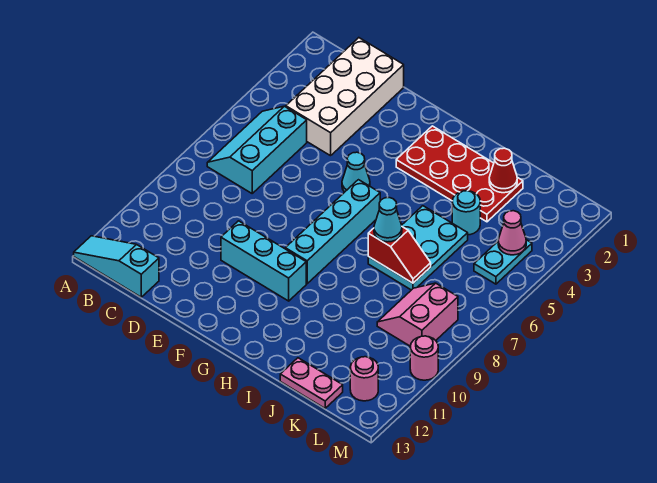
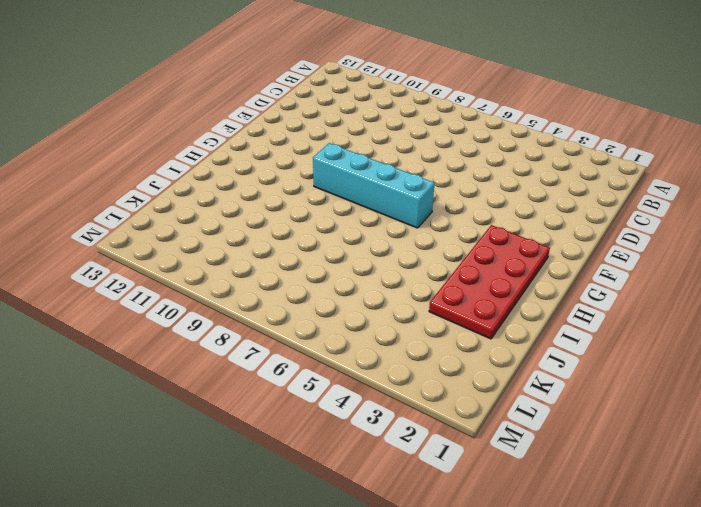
none -> cyan slope A13:C13 level 1 top C
none -> cyan slope B5:C7 level 1 top C
none -> white brick C1:D4 level 1

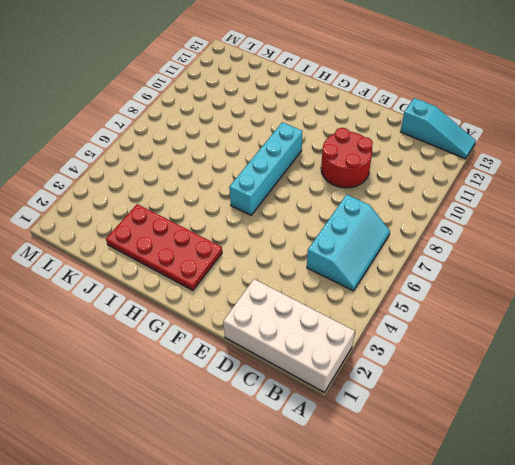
white brick A1:D2 level 1 -> white brick C1:D4 level 1
red round brick D9:E10 level 1 -> cyan brick E10:G10 level 1
none -> cyan cone F5 level 1
none -> cyan plate I5:J7 level 1
none -> cyan round brick J4 level 1

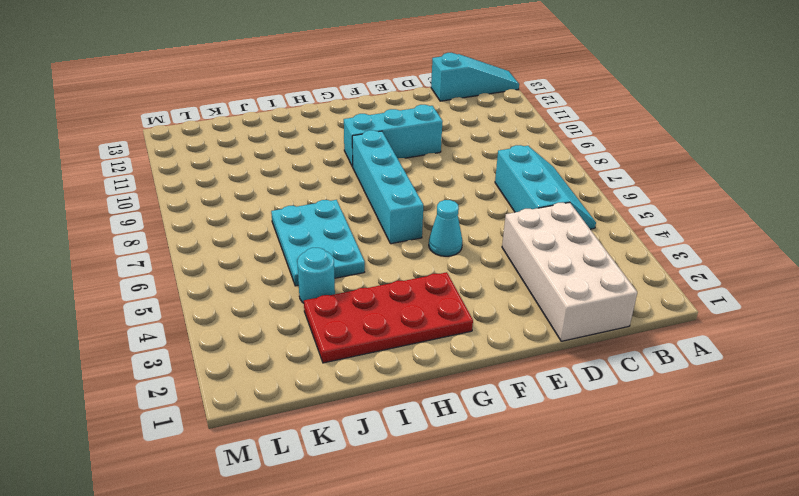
none -> pink plate J13:K13 level 1
none -> pink slope K8:L9 level 1 top L
none -> cyan plate L4:L5 level 1

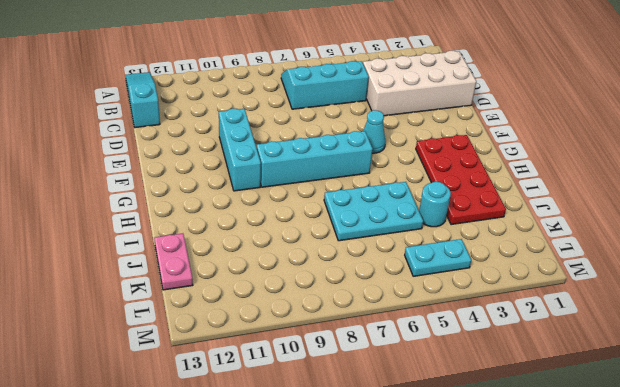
none -> pink slope K8:L9 level 1 top L
none -> pink round brick L12 level 1
none -> pink round brick M10 level 1

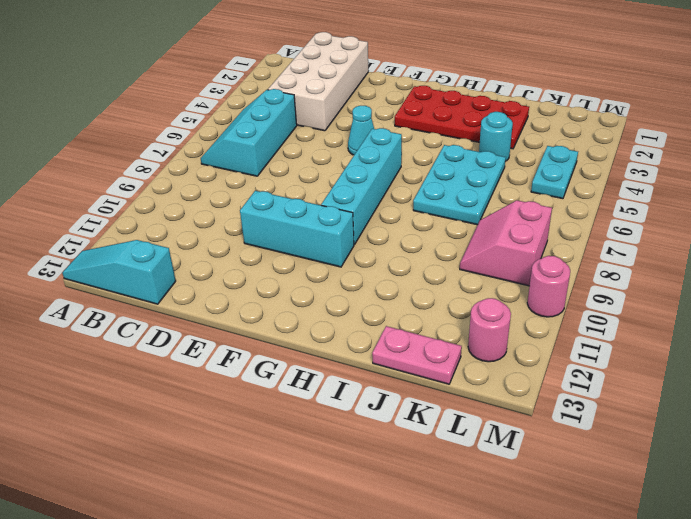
none -> red slope I7:J7 level 2 top I
none -> red cone J2 level 2
none -> pink cone L4 level 2

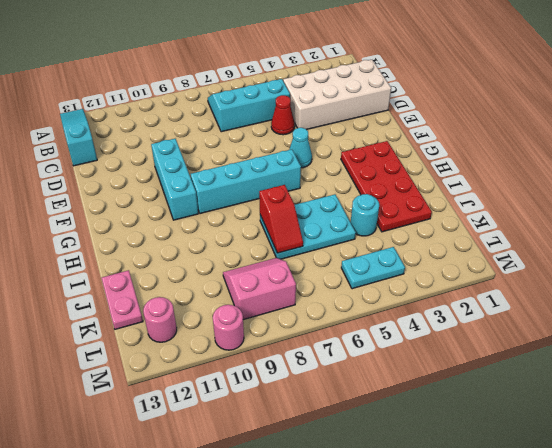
red cone D5 level 1 -> red cone J2 level 2
none -> pink cone L4 level 2
none -> cyan cone I7 level 3

